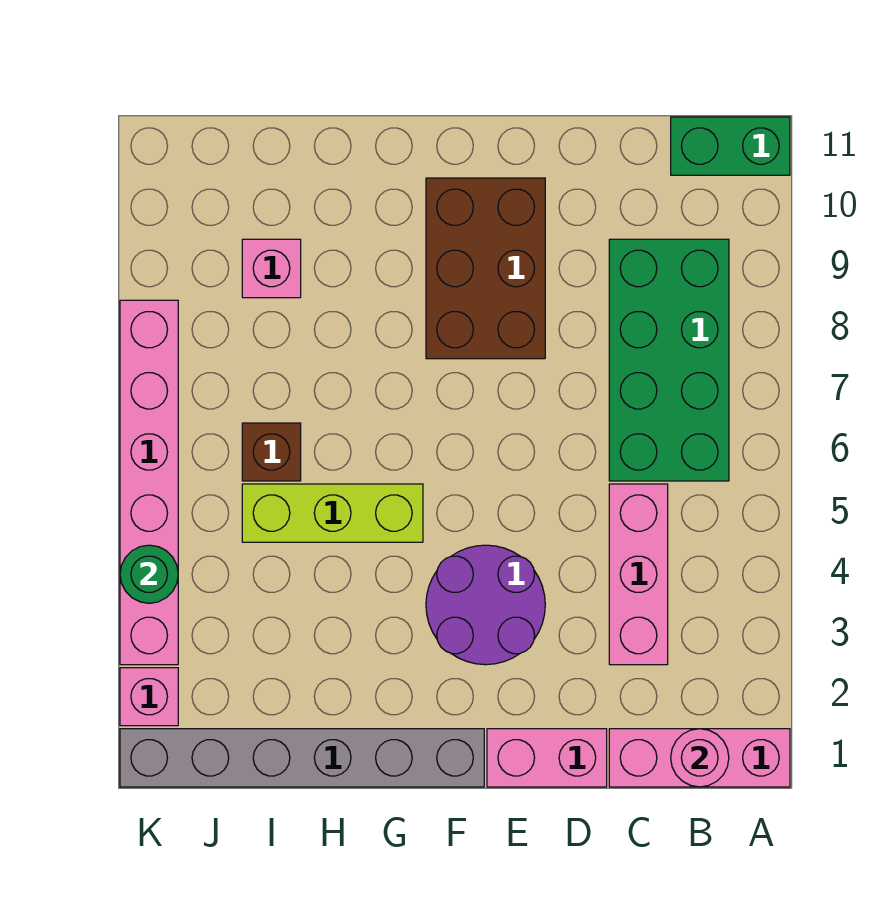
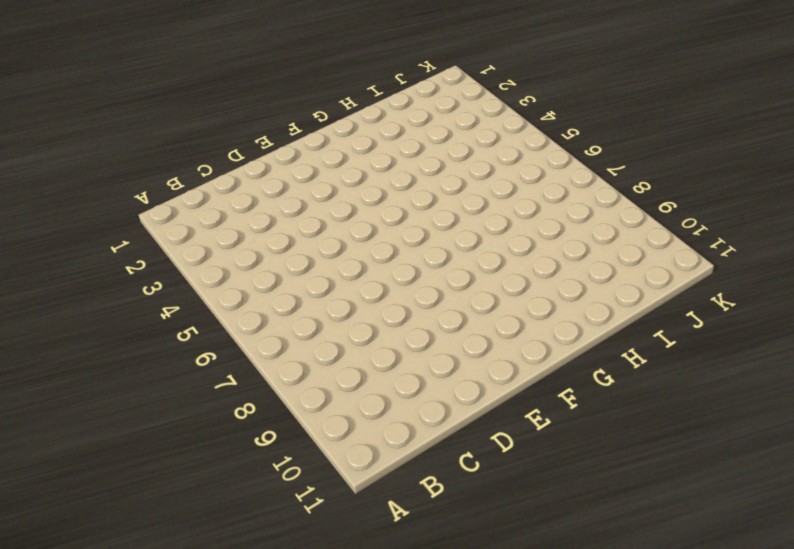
none -> pink brick A1:C1 level 1
none -> green brick A11:B11 level 1
none -> green brick B6:C9 level 1

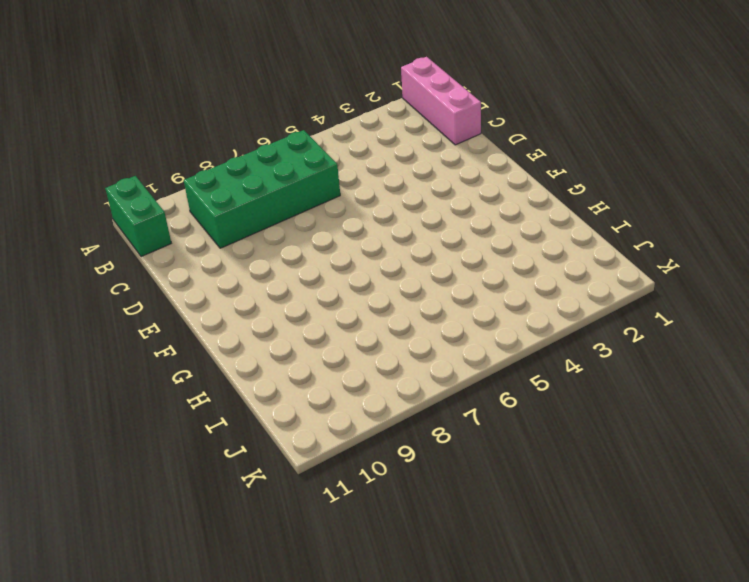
none -> pink brick C3:C5 level 1
none -> pink brick D1:E1 level 1
none -> purple round brick E3:F4 level 1

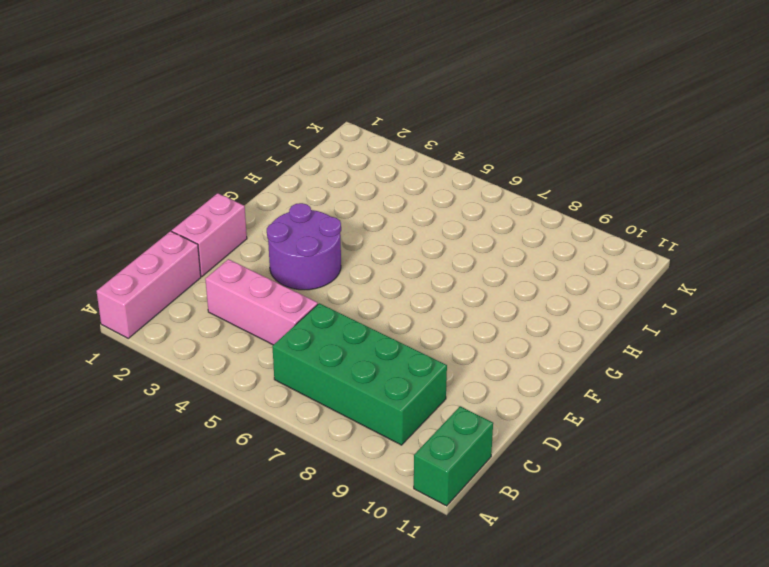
none -> brown brick E8:F10 level 1
none -> grey brick F1:K1 level 1
none -> lime brick G5:I5 level 1

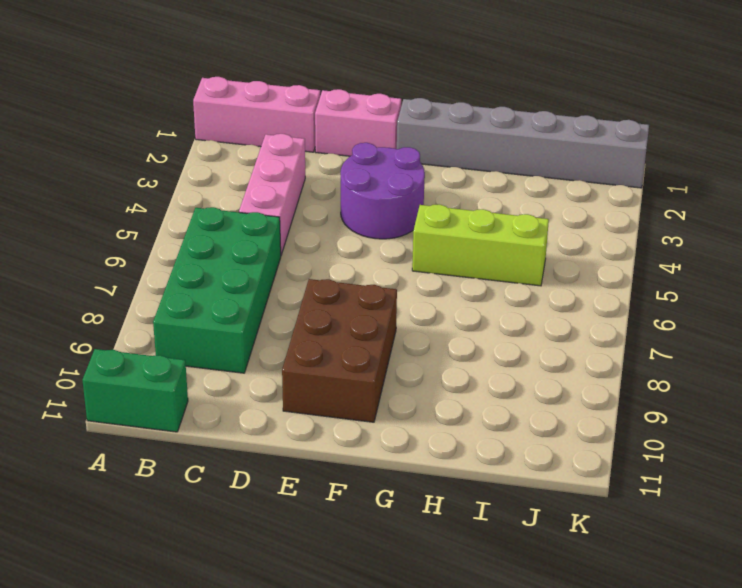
none -> brown brick I6 level 1
none -> pink brick I9 level 1
none -> pink brick K2 level 1

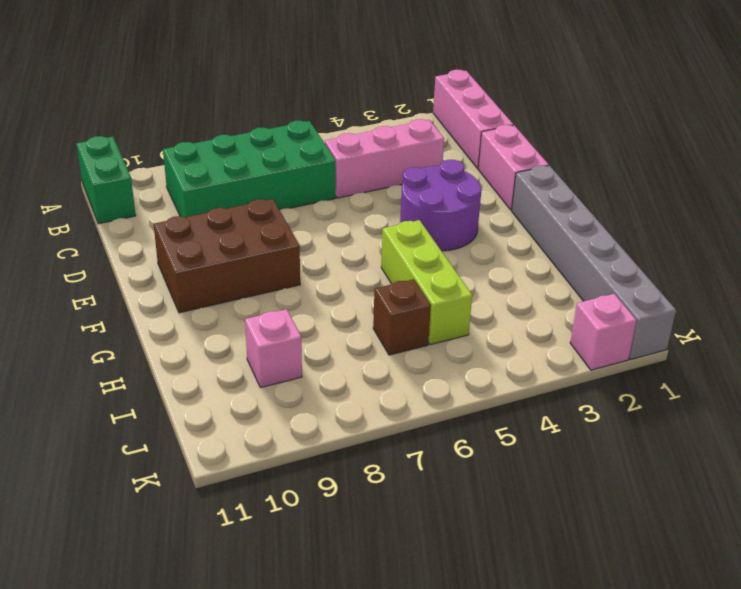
none -> pink brick K3:K8 level 1
none -> pink round brick B1 level 2
none -> green round brick K4 level 2

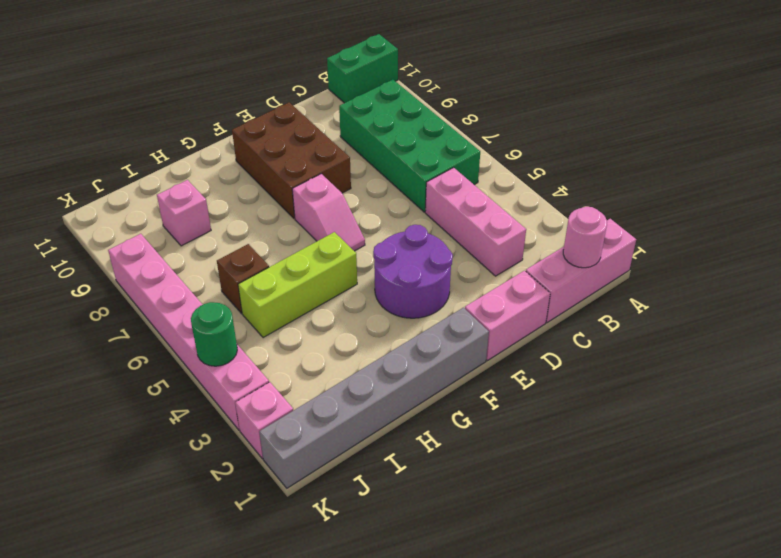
pink slope F6:F7 level 1 top 7 -> none

